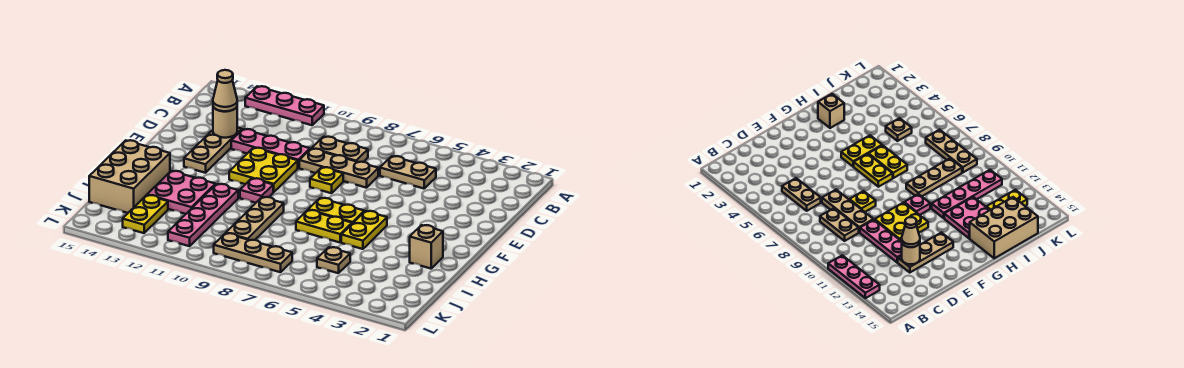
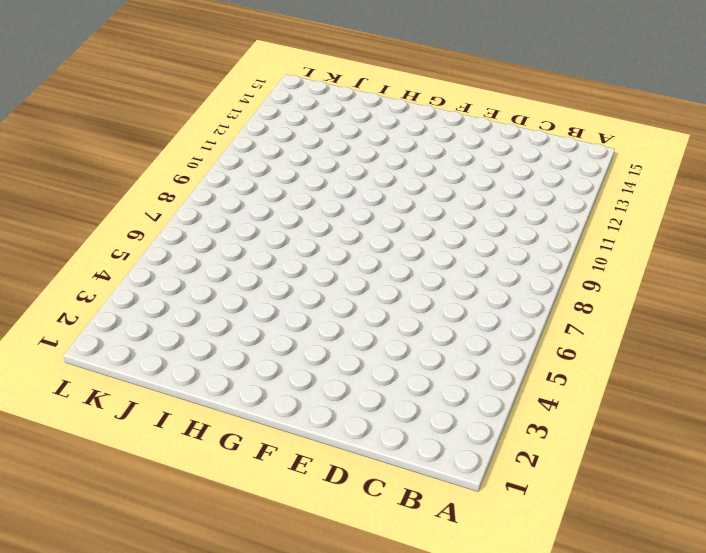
none -> pink plate A11:A13 level 1
none -> tan plate C5:C6 level 1
none -> tan plate C8:C9 level 1

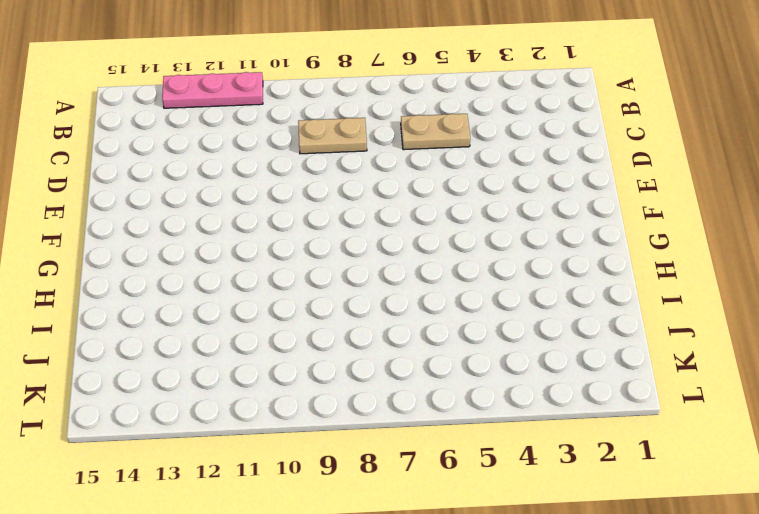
none -> tan plate D7:D9 level 1
none -> pink plate D10:D12 level 1
none -> tan plate D13:F13 level 1

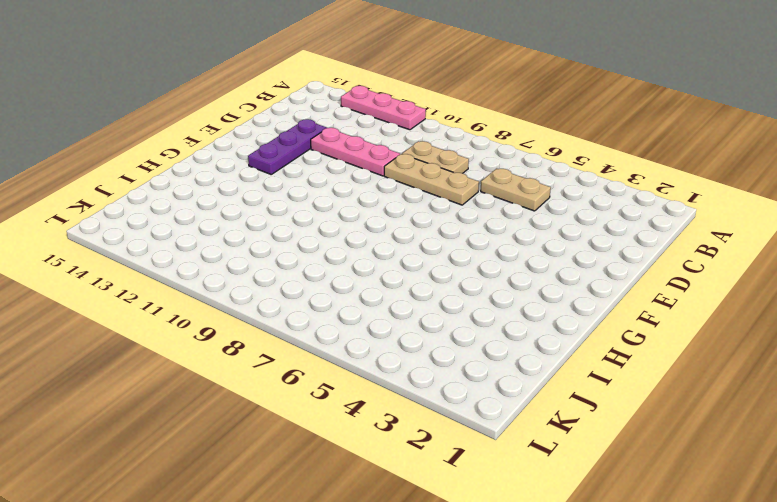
purple plate D13:F13 level 1 -> tan plate D13:F13 level 1
none -> yellow plate E8 level 1
none -> yellow plate E10:F11 level 1
none -> yellow plate G5:H5 level 1

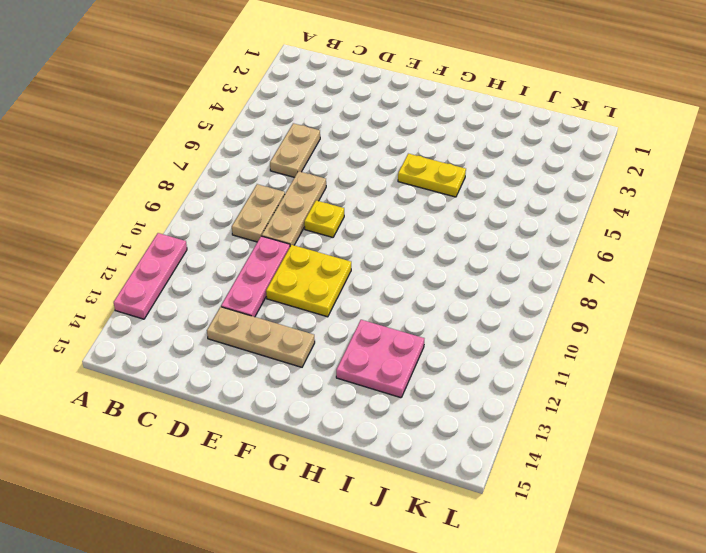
none -> yellow plate G6:G7 level 1
none -> pink plate G10 level 1
none -> tan brick H2 level 1

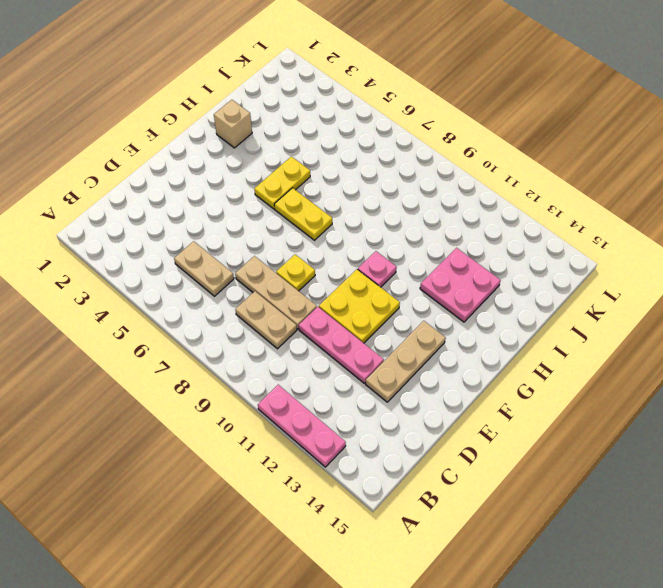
none -> yellow plate H6:H7 level 1
none -> tan plate H9:J9 level 1
none -> pink plate H11:K11 level 1

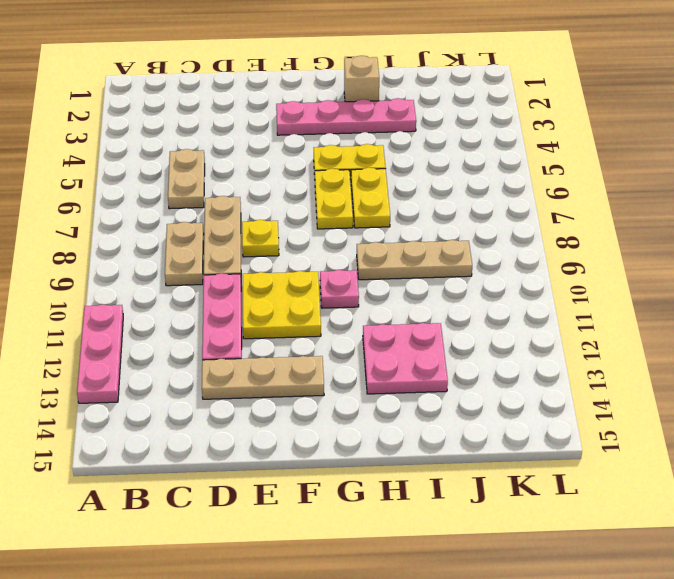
pink plate F3:I3 level 1 -> pink plate H11:K11 level 1
none -> tan brick H14:J15 level 1
none -> tan plate J5 level 1
none -> yellow plate J13:K13 level 1

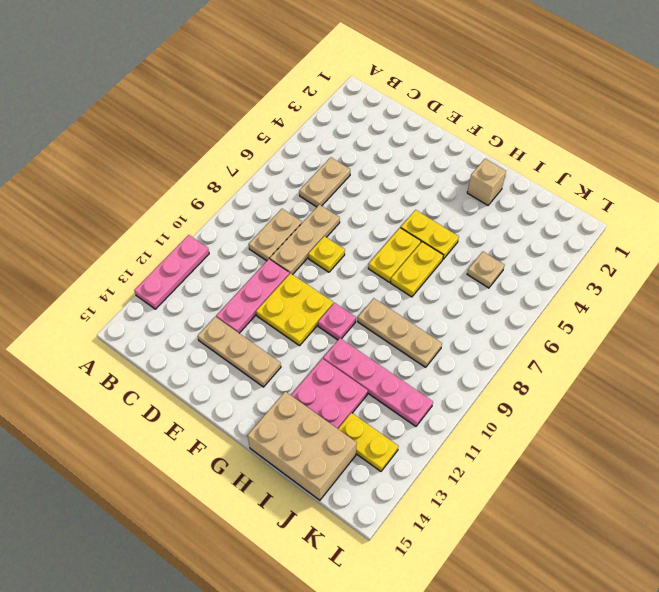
none -> tan plate K7:K9 level 1
none -> tan round brick D13 level 2
none -> tan cone D13 level 3

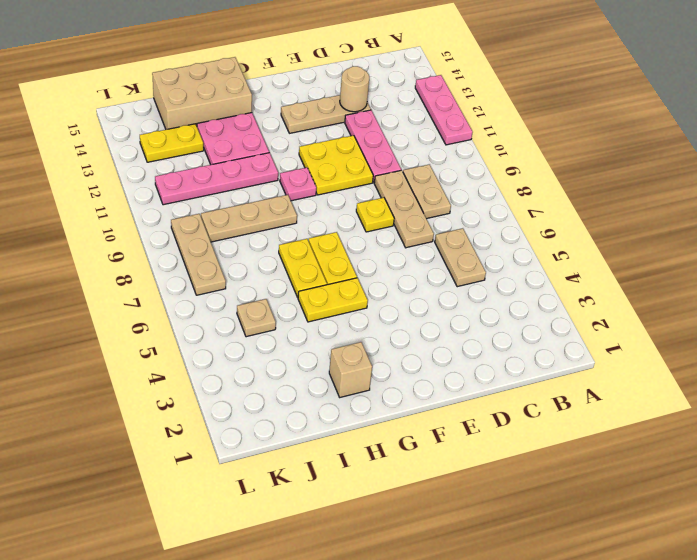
none -> tan cone D13 level 3

